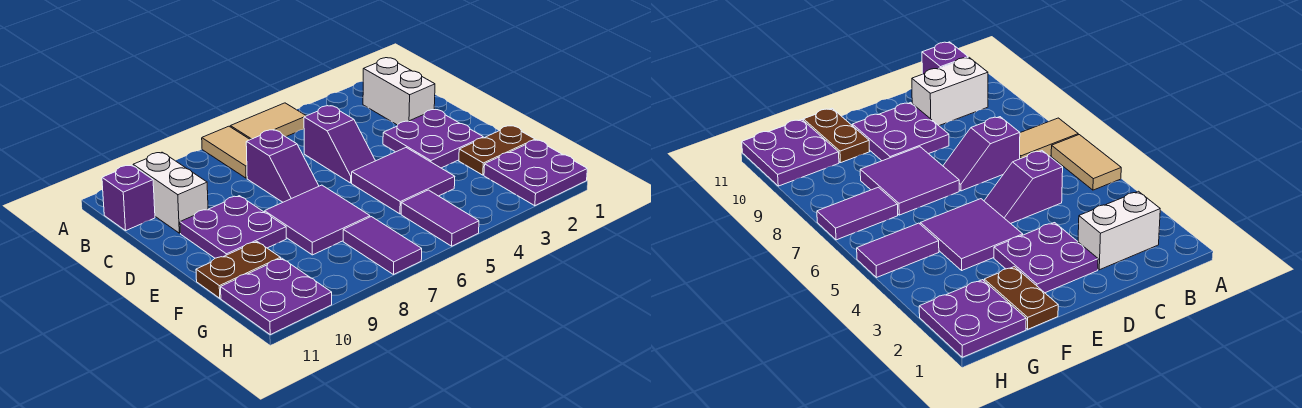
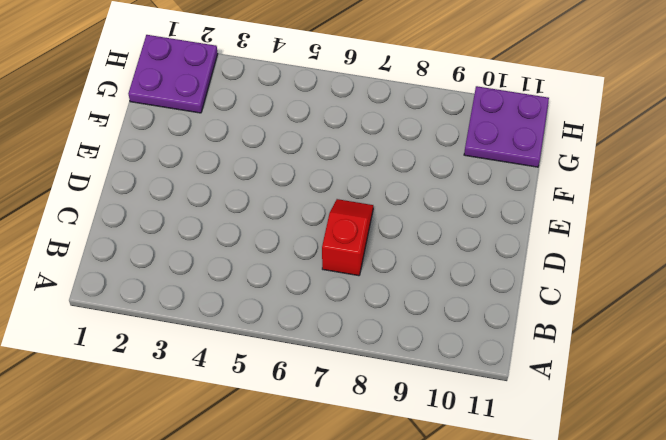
red slope C7:D7 level 1 top C -> purple slope C7:D7 level 1 top C
none -> tan tile A5:A6 level 1
none -> tan tile A7:B7 level 1
none -> white brick B2:C2 level 1

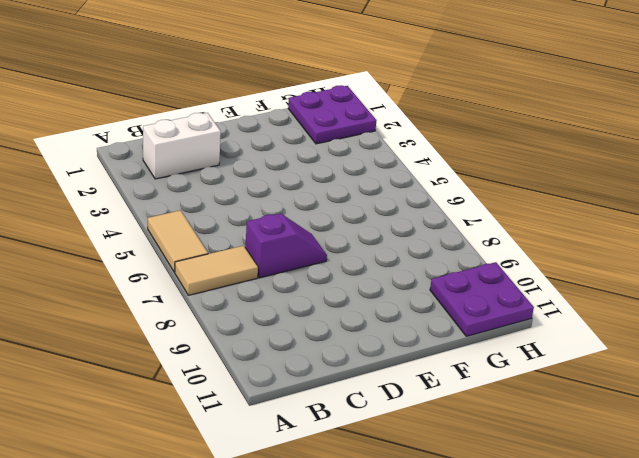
none -> white brick B10:C10 level 1
none -> purple brick B11 level 1
none -> purple slope C5:D5 level 1 top C

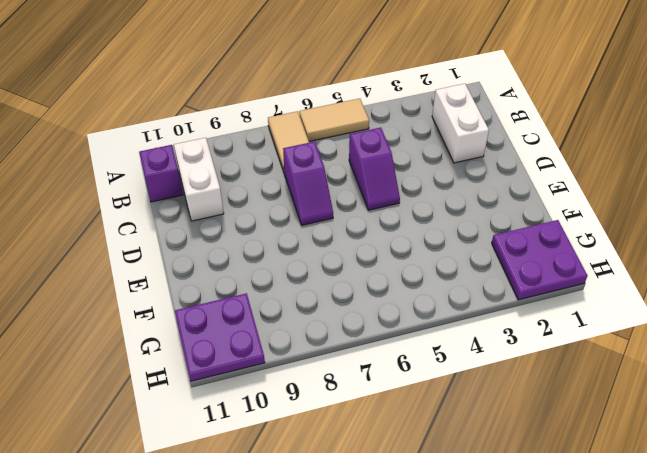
none -> purple plate D2:E3 level 1
none -> purple plate D9:E10 level 1
none -> purple tile E4:F5 level 1

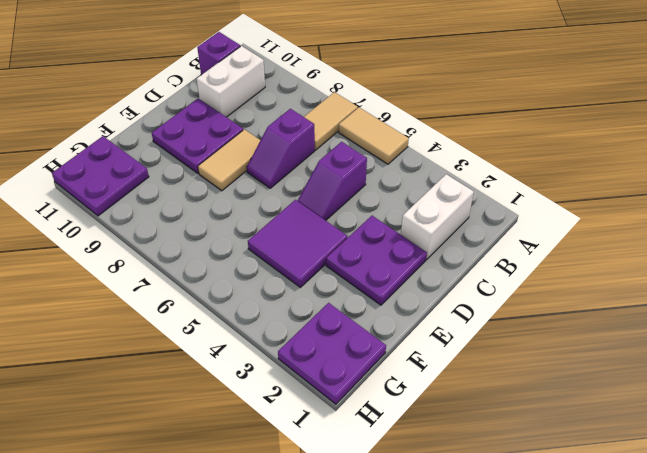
tan tile D8:E8 level 1 -> purple tile E7:F8 level 1
none -> brown plate F1:F2 level 1
none -> brown plate F10:F11 level 1
none -> purple tile G5:H5 level 1

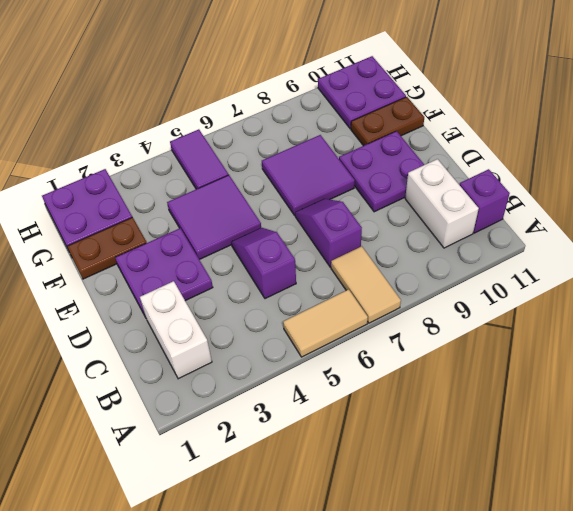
none -> purple tile G7:H7 level 1

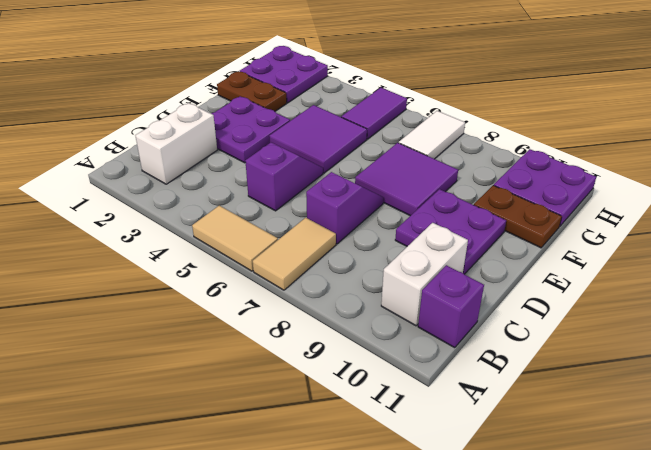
white tile G7:H7 level 1 -> purple tile G7:H7 level 1

